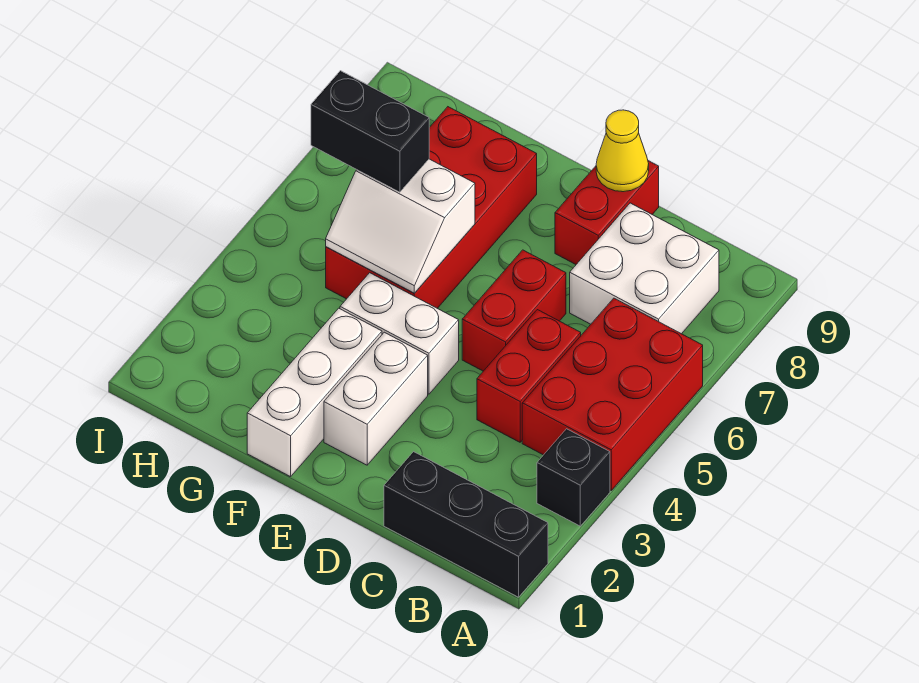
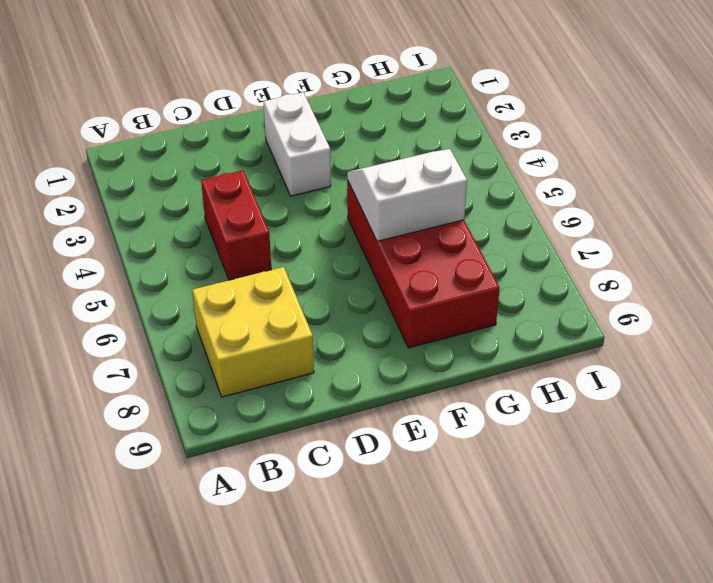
yellow brick B7:C8 level 1 -> white brick B7:C8 level 1
none -> black brick A1:C1 level 1
none -> black brick A3 level 1
none -> red brick A4:B6 level 1

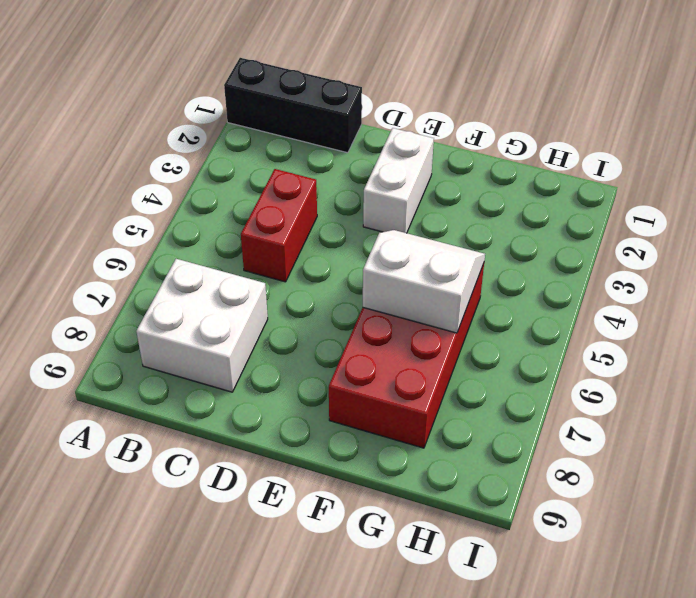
none -> black brick A3 level 1
none -> red brick A4:B6 level 1
none -> red brick D5:D6 level 1

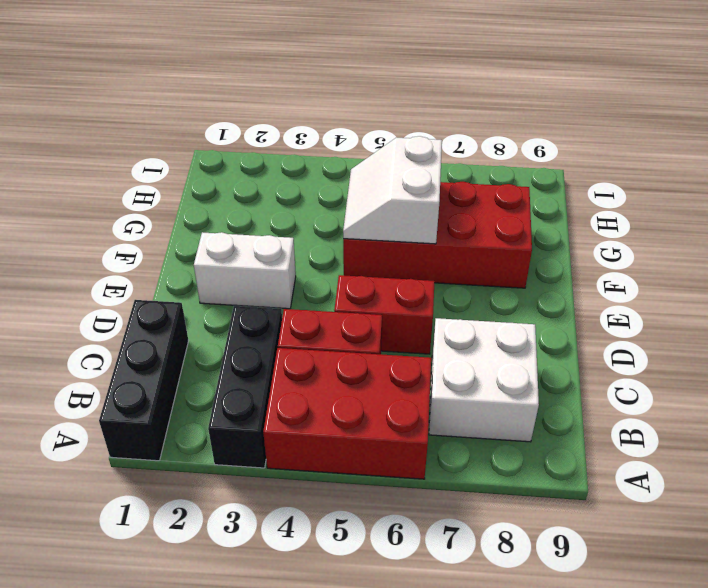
black brick A3:C3 level 1 -> black brick A3 level 1
none -> red brick D8:D9 level 1
none -> white brick E4:F4 level 1
none -> white brick F1:F3 level 1

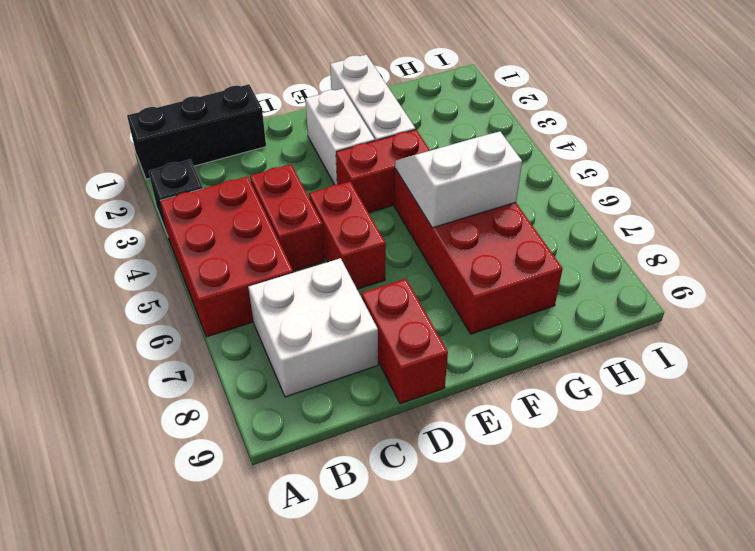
red brick E4:F4 level 1 -> white brick E4:F4 level 1
none -> yellow cone D9 level 2
none -> black brick G6:H6 level 3

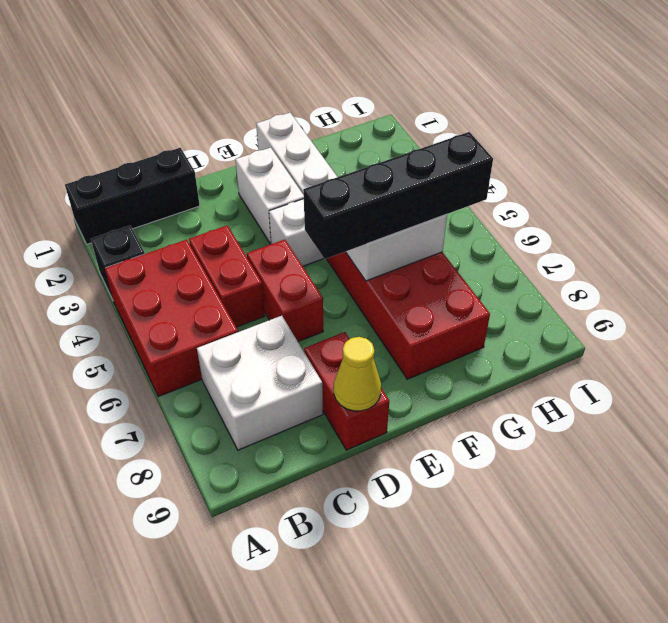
black brick E6:H6 level 3 -> black brick G6:H6 level 3

